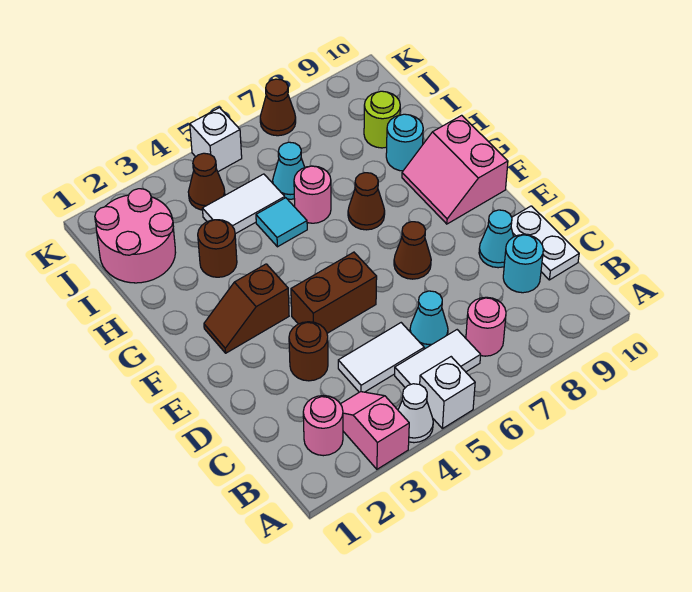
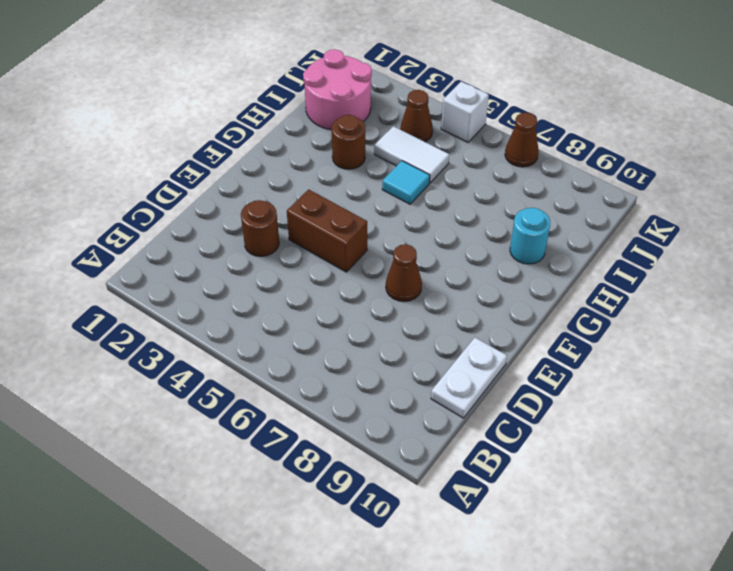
none -> pink slope A3:B3 level 1 top A
none -> white cone A4 level 1
none -> white brick A5 level 1

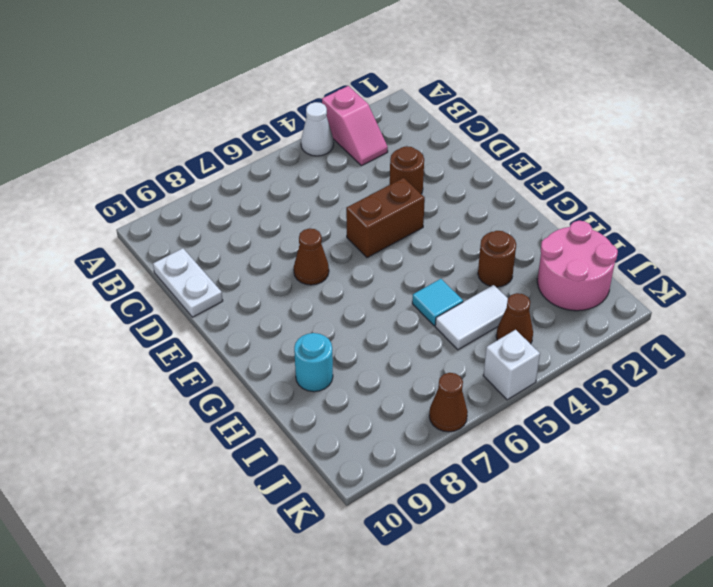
none -> white brick A5 level 1
none -> pink round brick B2 level 1
none -> white tile B5:B6 level 1

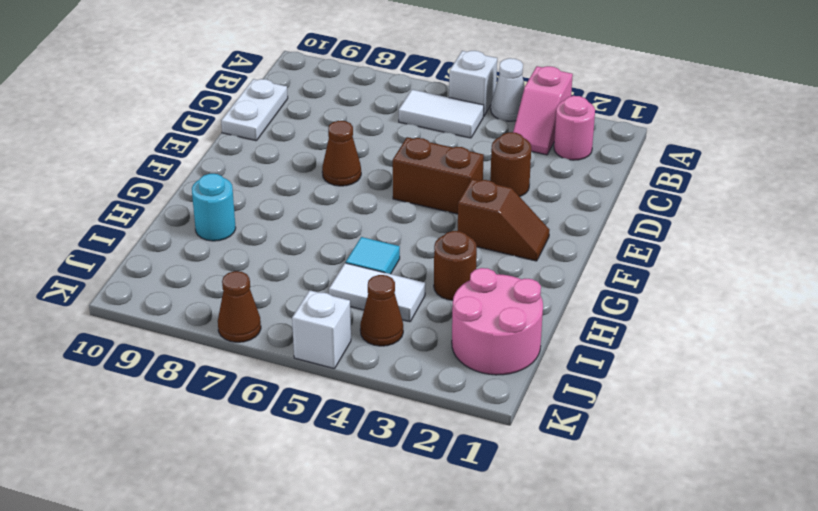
none -> pink round brick B7 level 1
none -> white tile C4:C5 level 1
none -> cyan cone C6 level 1

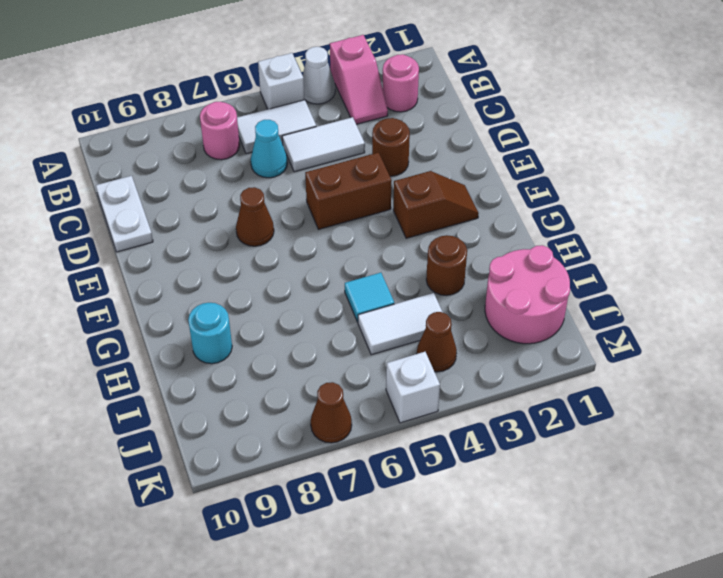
none -> cyan round brick C9 level 1
none -> cyan cone D9 level 1
none -> pink slope F9:G10 level 1 top 10

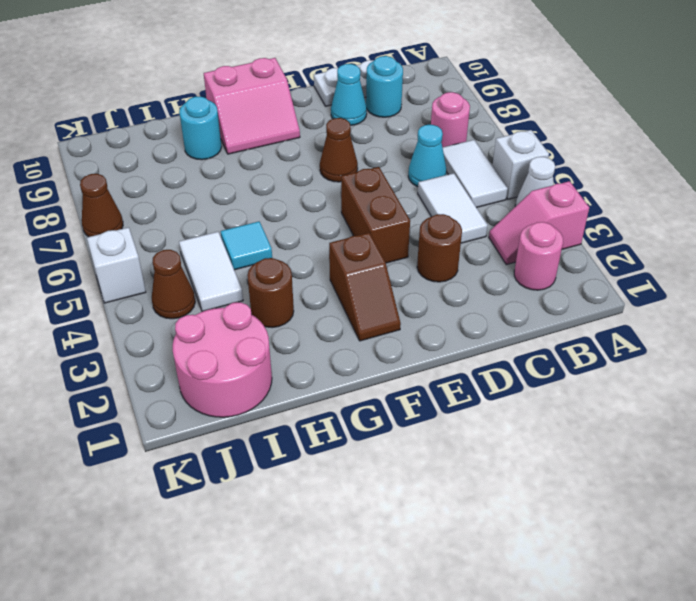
none -> brown cone G7 level 1
none -> pink round brick H6 level 1
none -> cyan cone I6 level 1

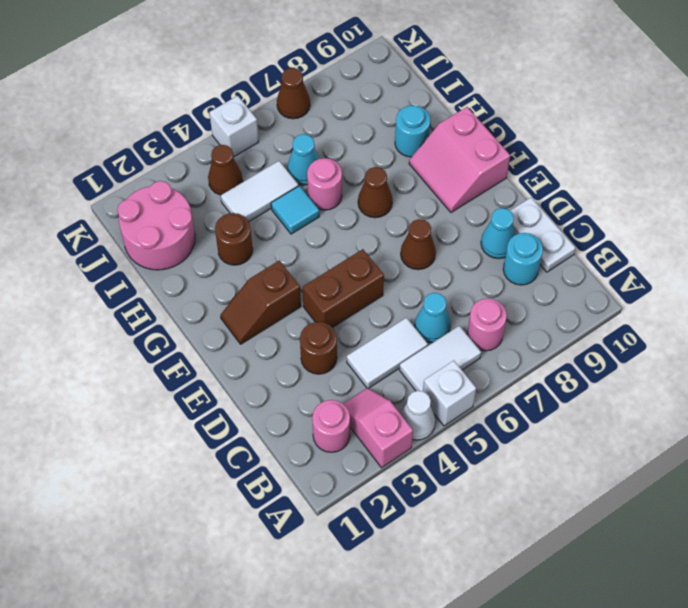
none -> lime round brick I9 level 1

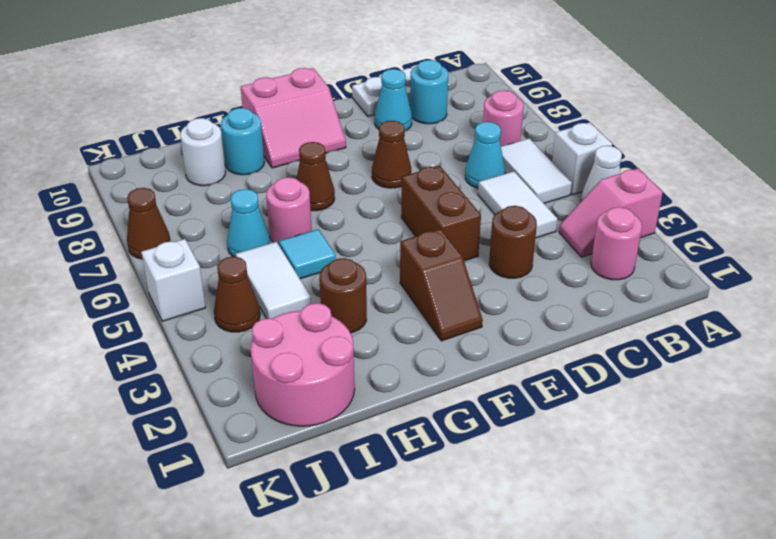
white round brick I9 level 1 -> lime round brick I9 level 1

